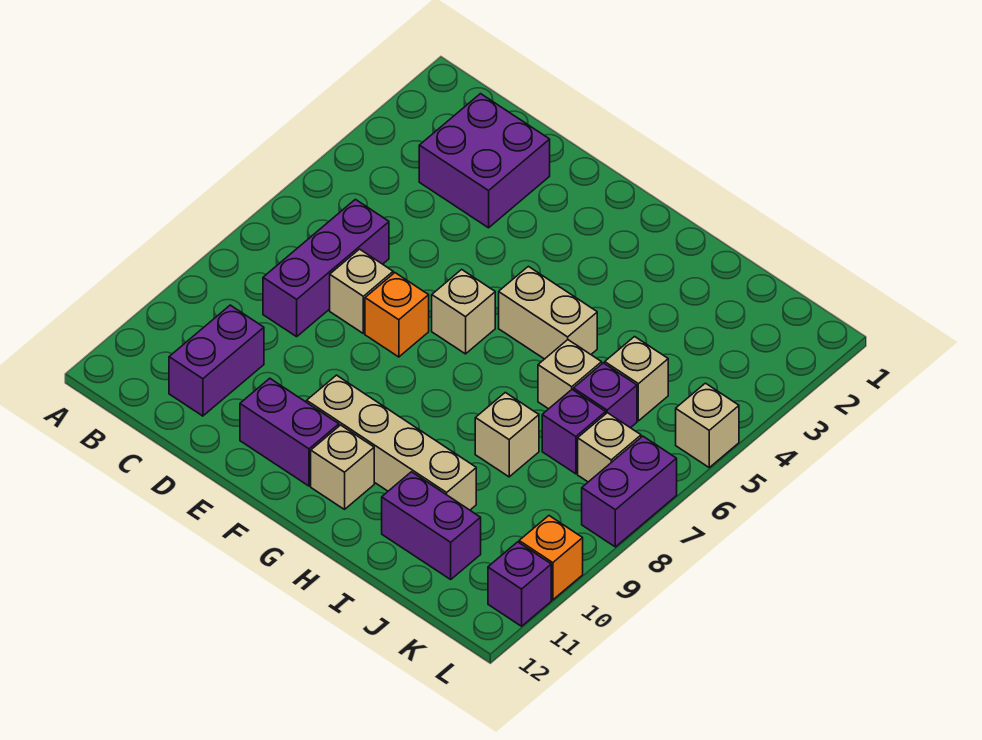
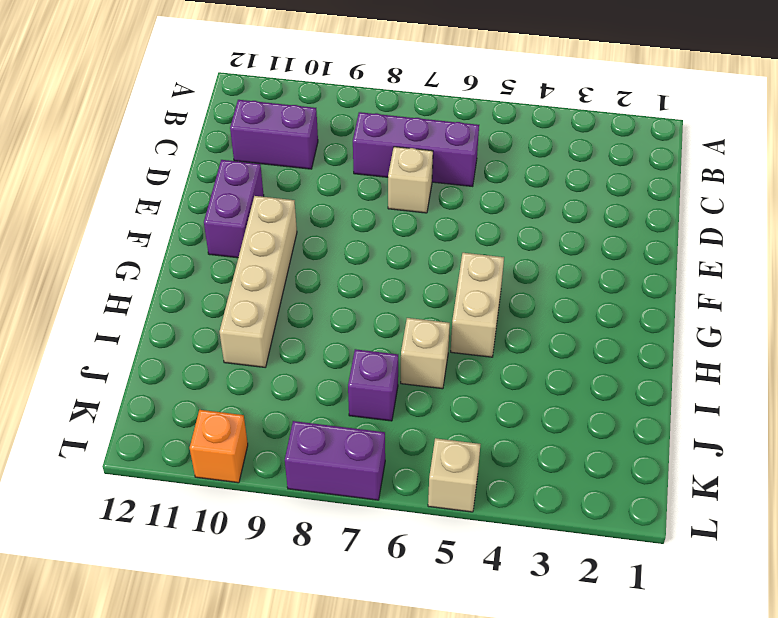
none -> purple brick C2:D3 level 1
none -> orange brick E7 level 1
none -> tan brick F6 level 1

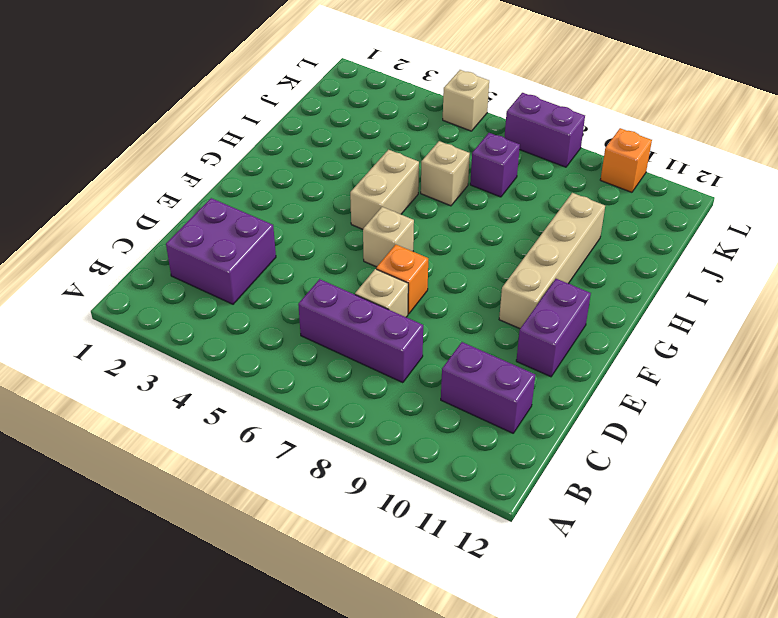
none -> tan brick G11 level 1
none -> tan brick I8 level 1
none -> purple brick I11:J11 level 1

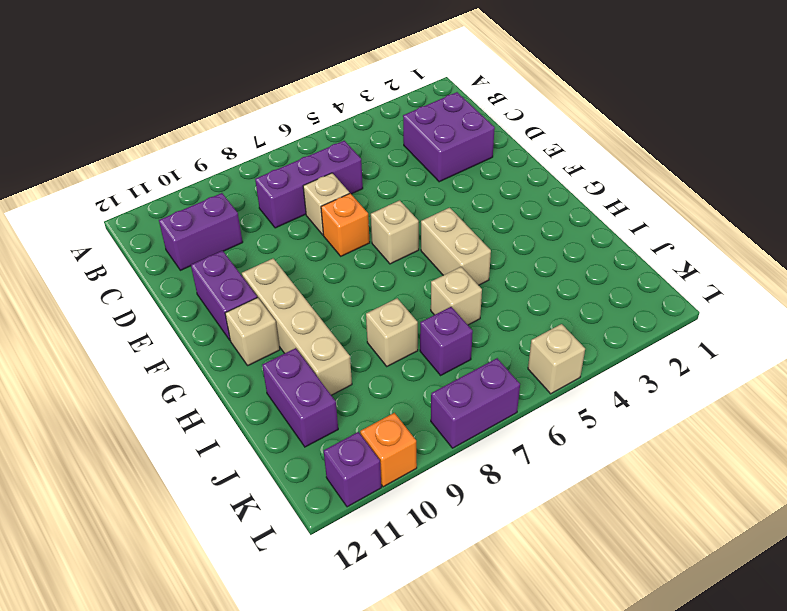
none -> tan brick J5 level 1
none -> purple brick J6 level 1
none -> tan brick K7 level 1

